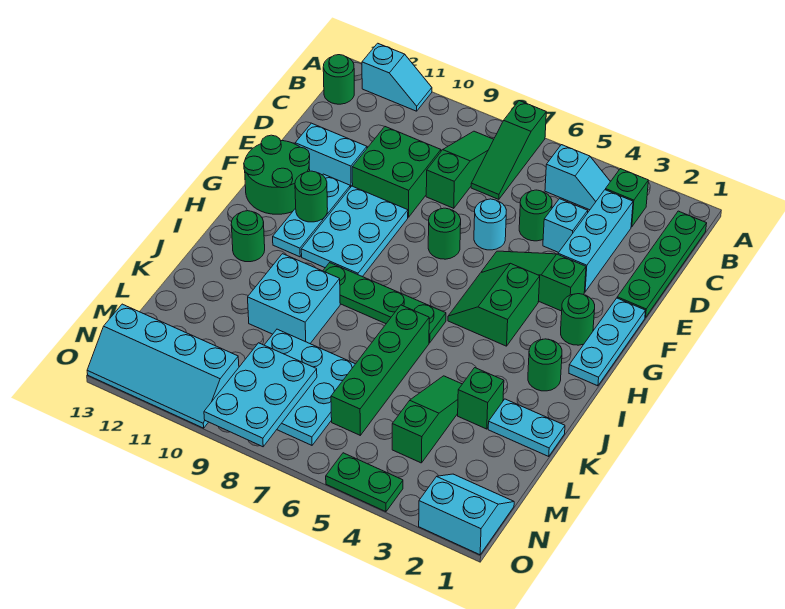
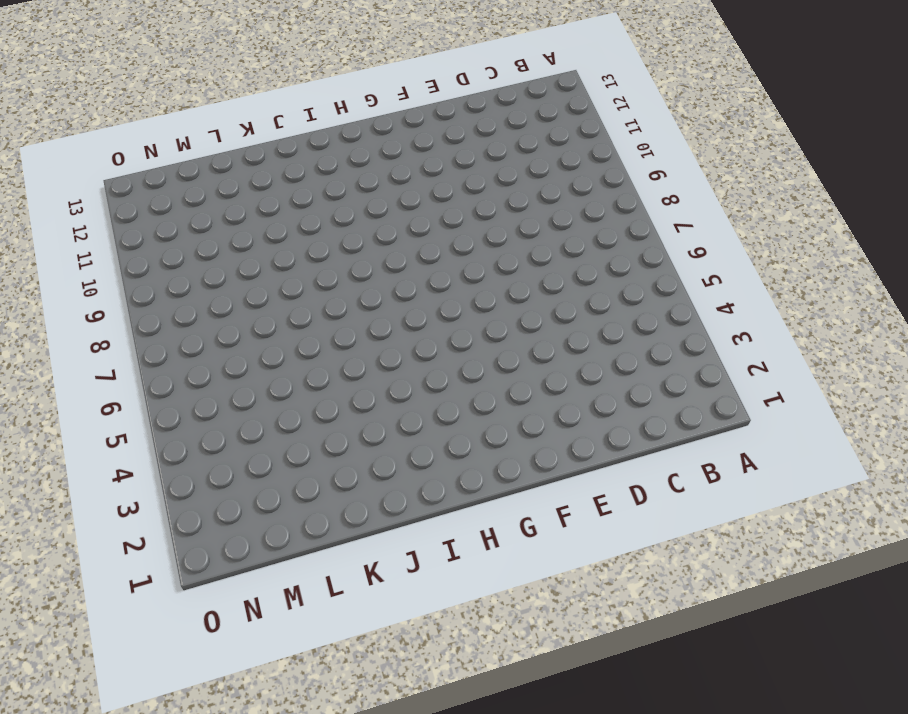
none -> green slope A7:C7 level 1 top A
none -> cyan slope A11:A12 level 1 top 12
none -> green plate B1:E1 level 1
none -> green brick B3 level 1

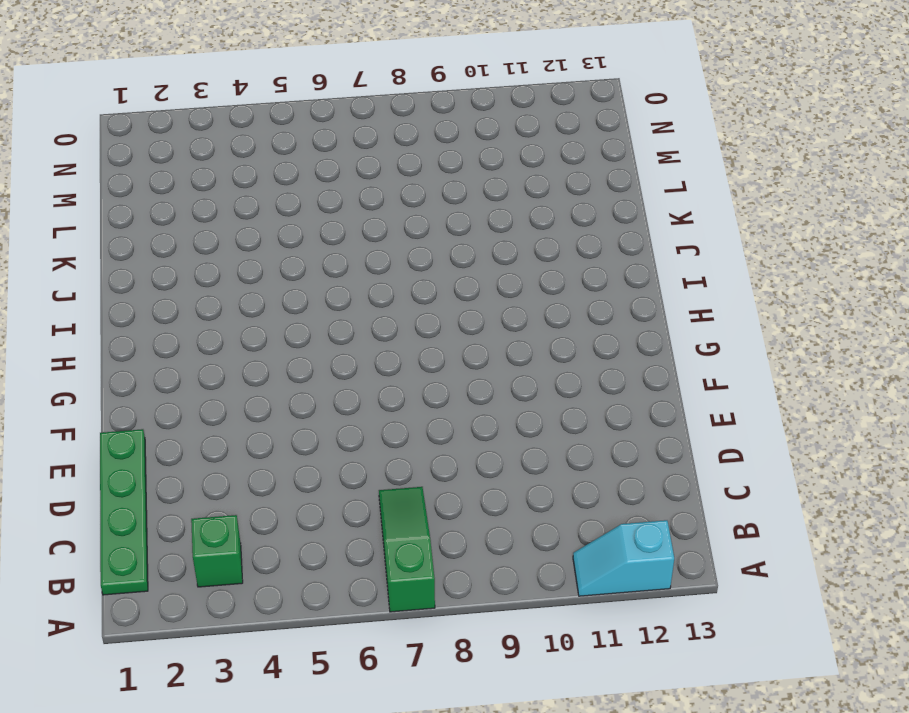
none -> cyan slope B4:B5 level 1 top 5
none -> green slope B8:D8 level 1 top D
none -> green round brick B13 level 1
none -> cyan brick C3:E3 level 1

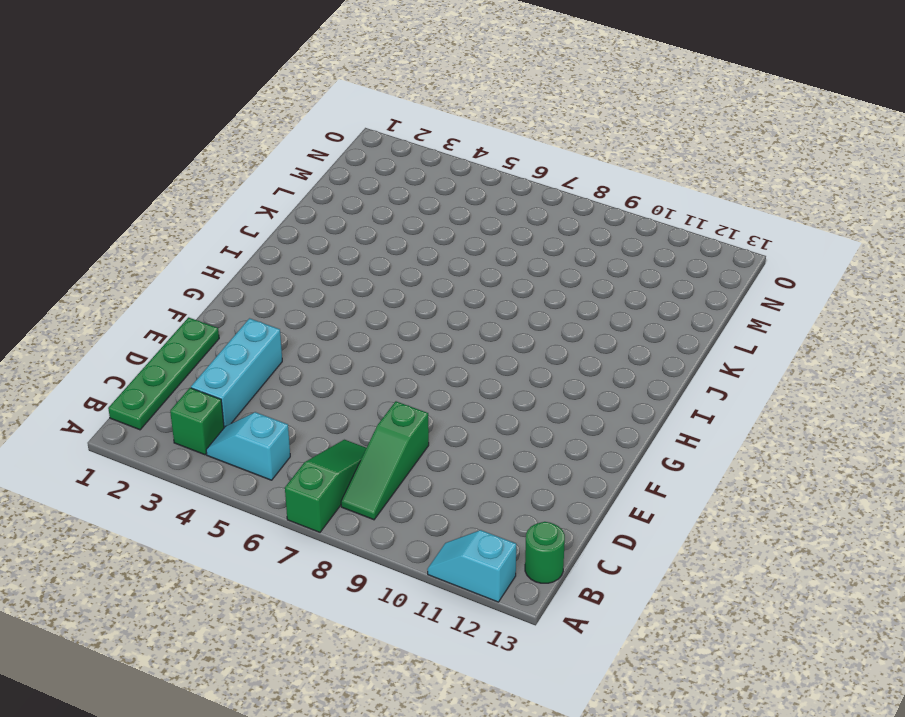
none -> cyan brick D4 level 1
none -> green round brick D5 level 1
none -> green brick D9:E10 level 1
none -> cyan round brick E6 level 1

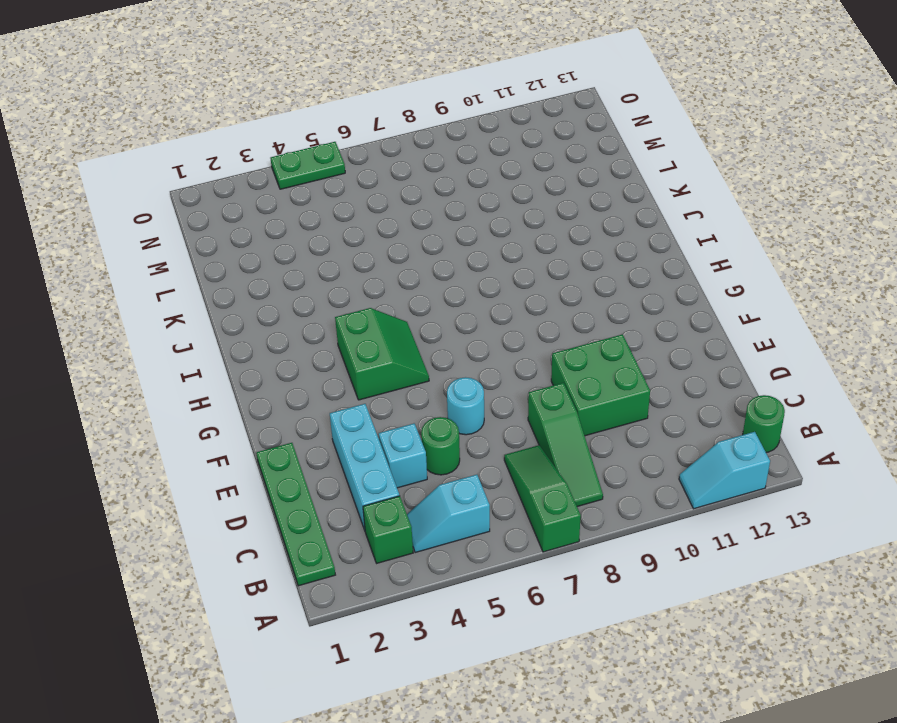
none -> cyan brick E11:E12 level 1
none -> cyan plate F1:H1 level 1
none -> green slope F3:F5 level 1 top 3
none -> green round brick F7 level 1

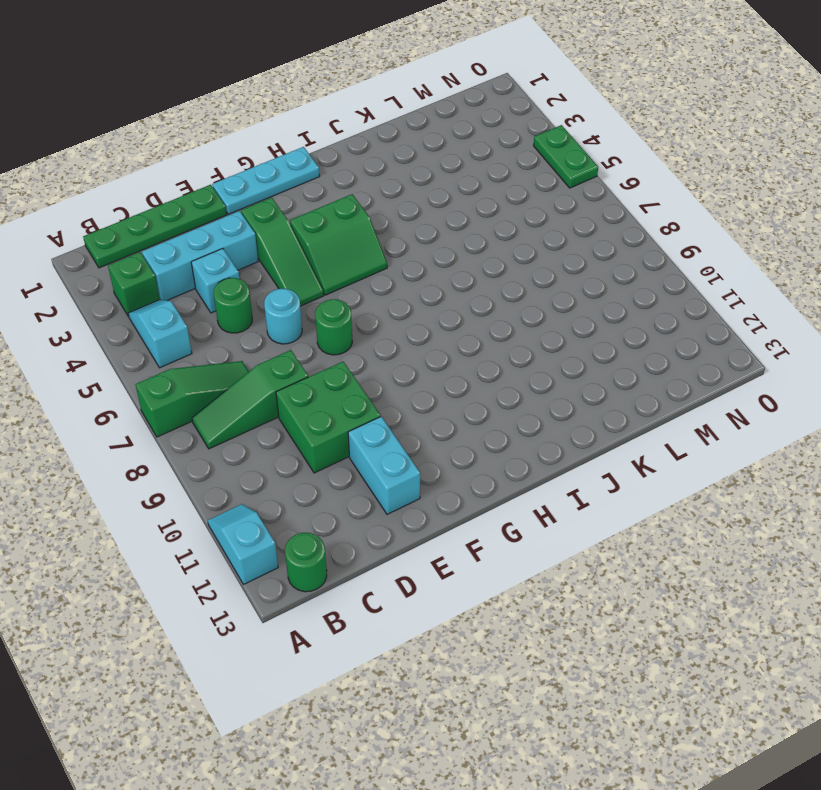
none -> cyan plate F9:H10 level 1
none -> cyan plate F11:H11 level 1
none -> green round brick F12:G13 level 1
none -> green round brick G2 level 1

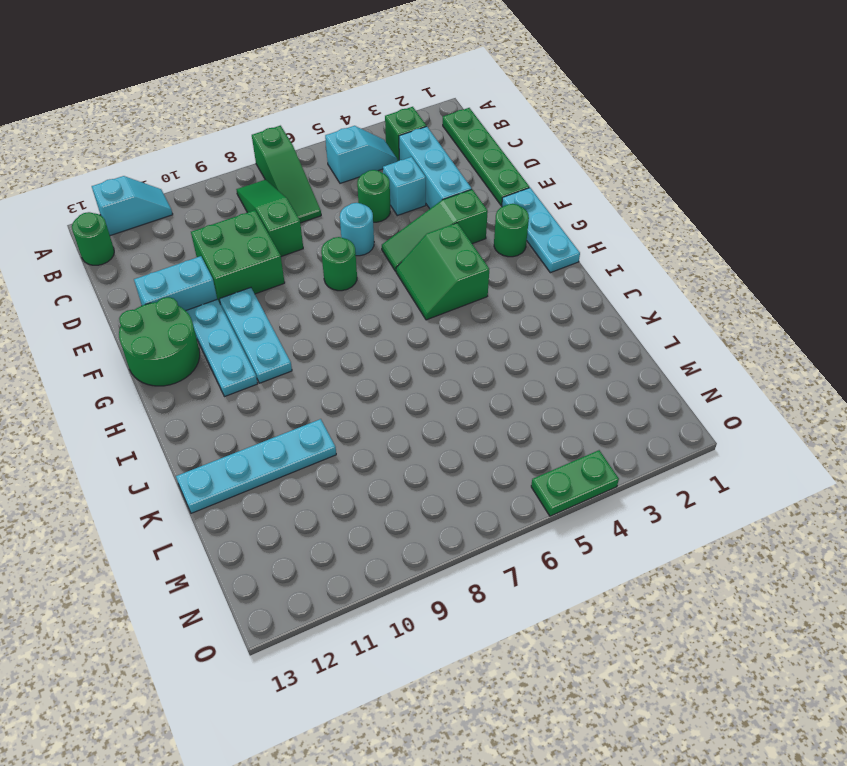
cyan plate F10:H10 level 1 -> cyan plate F9:H10 level 1
cyan plate K10:K13 level 1 -> cyan brick J9:K10 level 1
none -> green round brick I2 level 1
none -> green plate I6:I9 level 1
none -> green round brick I12 level 1
none -> green brick J6:M6 level 1

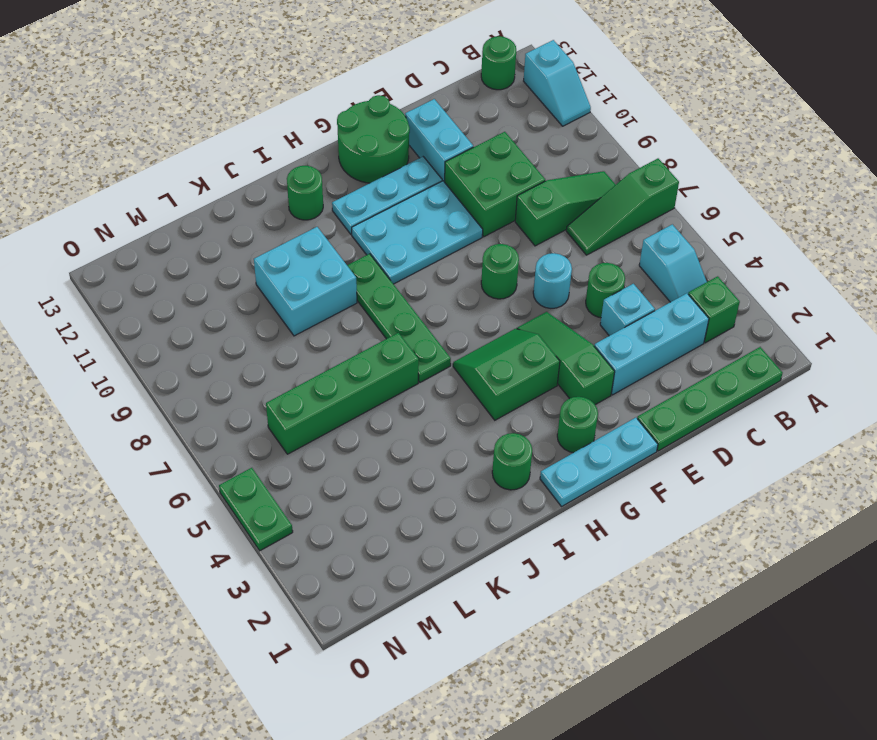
none -> cyan plate K1:K2 level 1
none -> green brick K3 level 1
none -> green slope K4:M4 level 1 top M
none -> cyan plate L7:N9 level 1

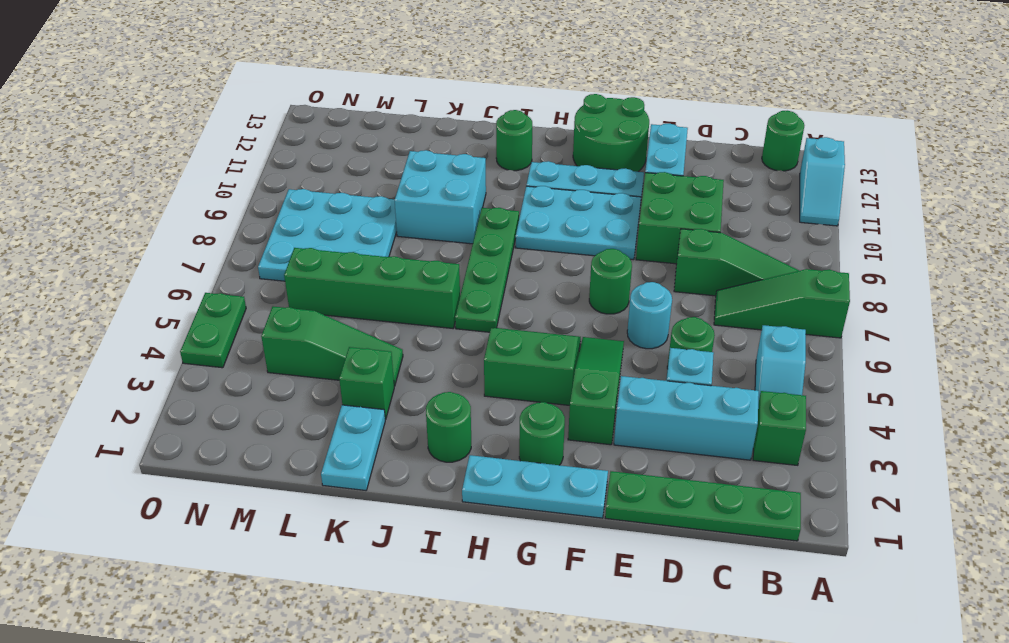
none -> cyan slope N1:O2 level 1 top O
none -> cyan slope N10:O13 level 1 top N
none -> green round brick G11 level 2
none -> cyan plate M8:O9 level 2

